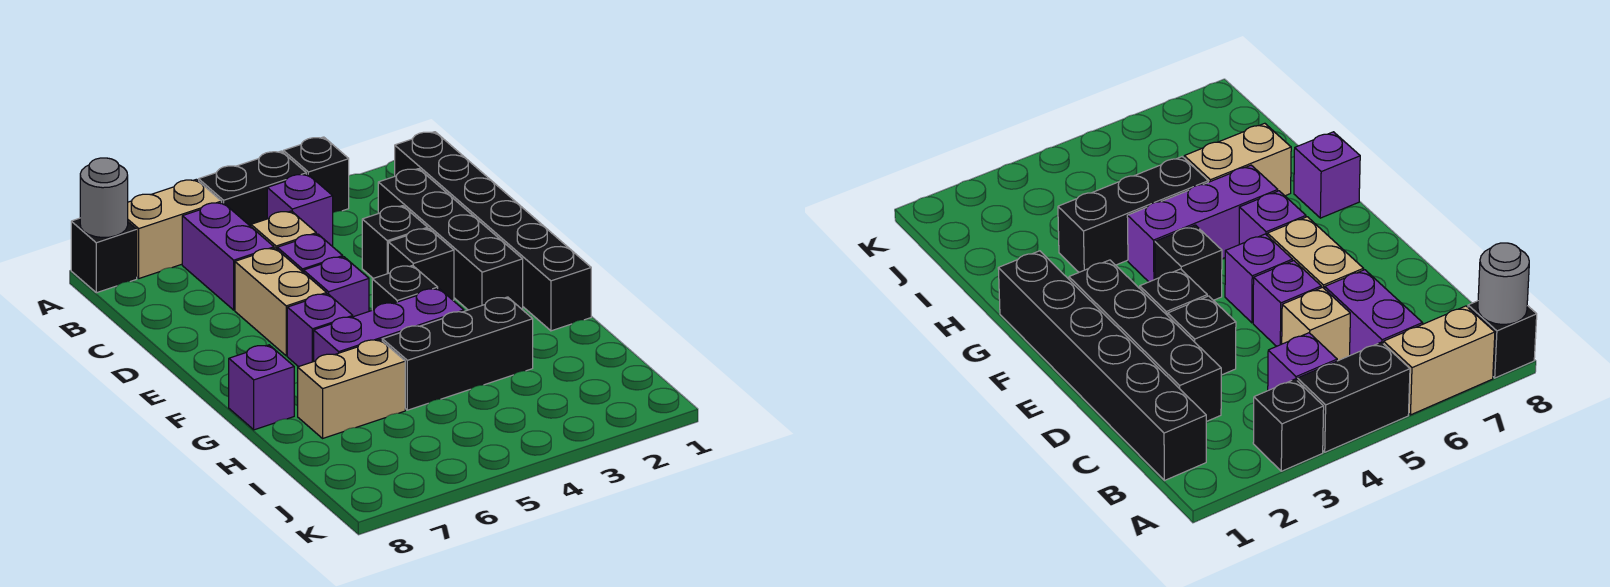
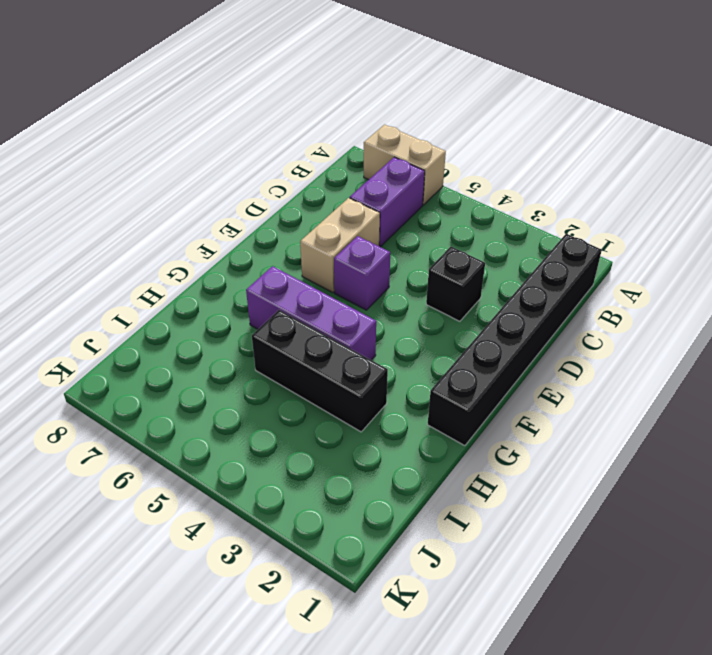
none -> black brick A3 level 1
none -> black brick A4:A5 level 1
none -> black brick A8 level 1

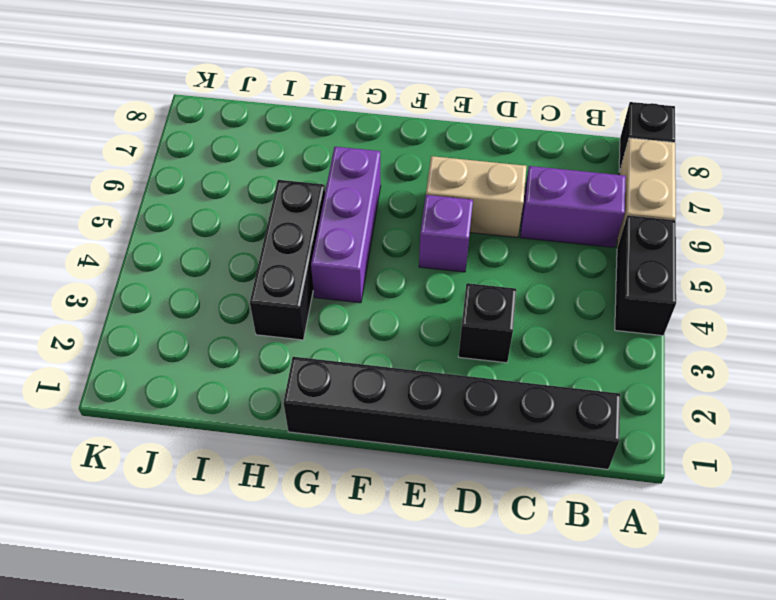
none -> black brick A3 level 1
none -> purple brick B4 level 1
none -> black brick C2:F2 level 1

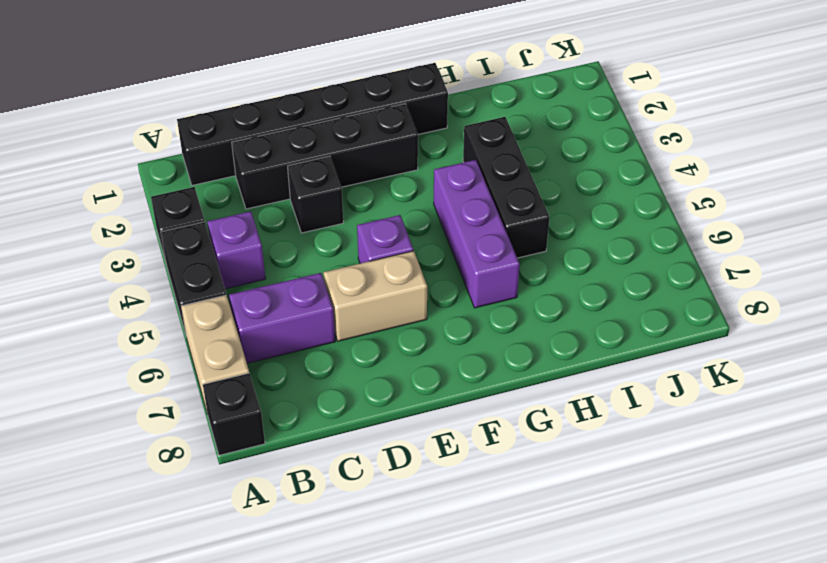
none -> tan brick C5 level 1
none -> purple brick D5 level 1
none -> black brick E3 level 1

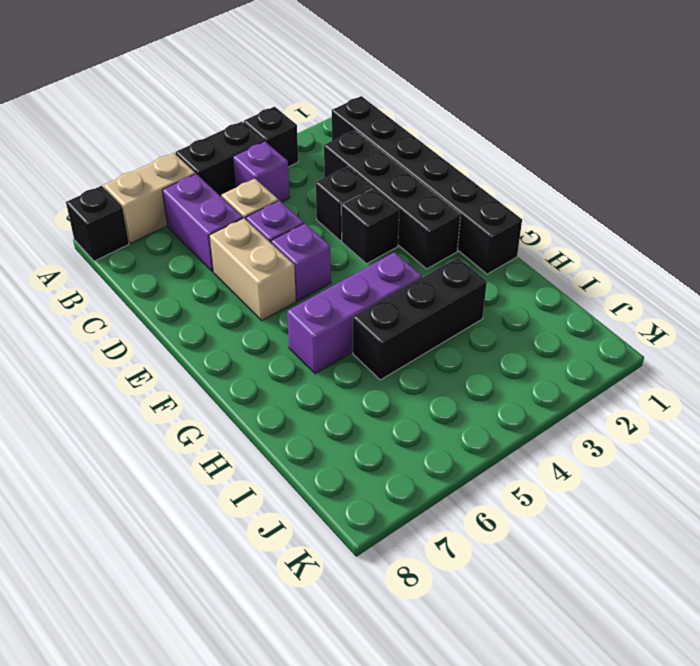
none -> black brick F4 level 1
none -> purple brick F6 level 1
none -> purple brick G8 level 1

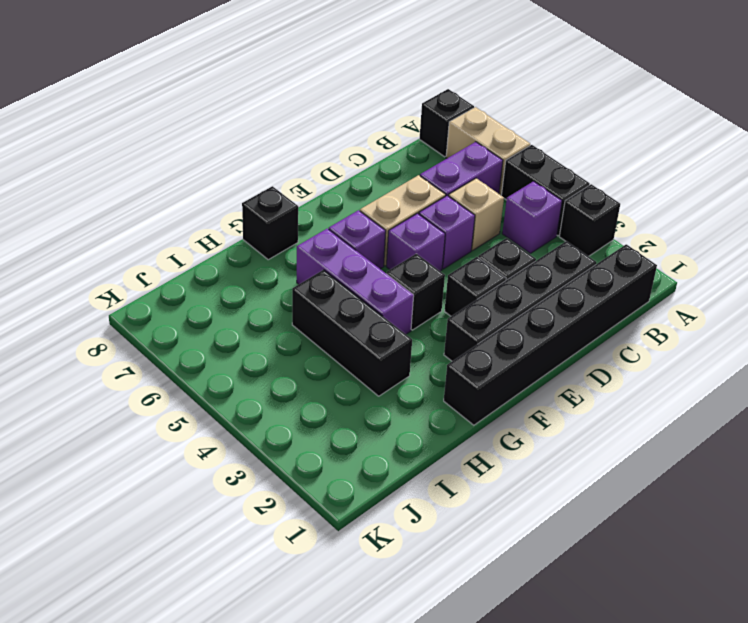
black brick G8 level 1 -> purple brick G8 level 1
none -> tan brick H6:H7 level 1
none -> grey round brick A8 level 2

